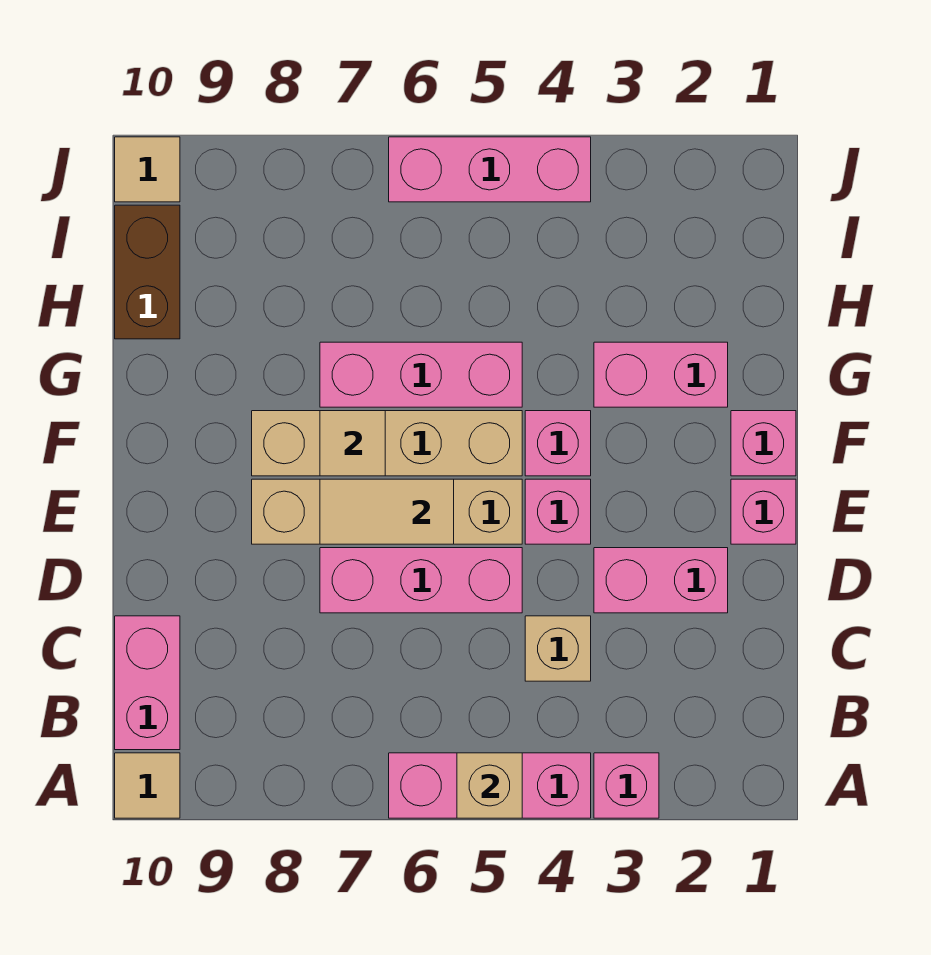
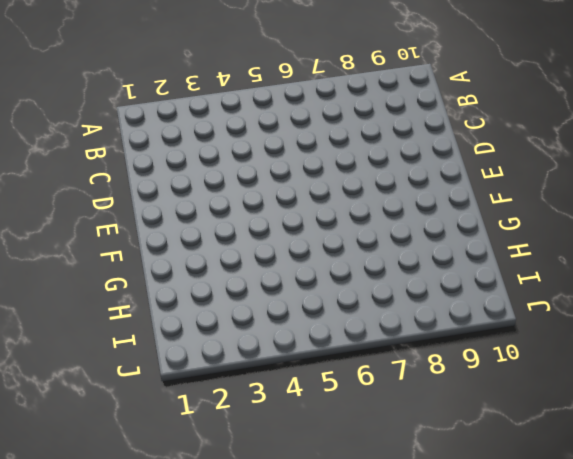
none -> pink brick A3 level 1
none -> pink brick A4:A6 level 1
none -> tan tile A10 level 1

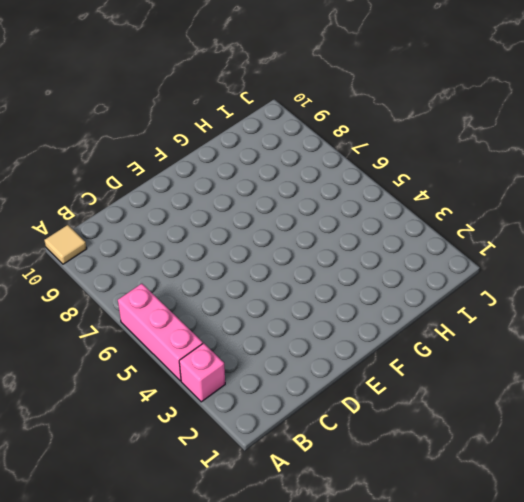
none -> pink brick B10:C10 level 1
none -> tan brick C4 level 1
none -> pink brick D2:D3 level 1

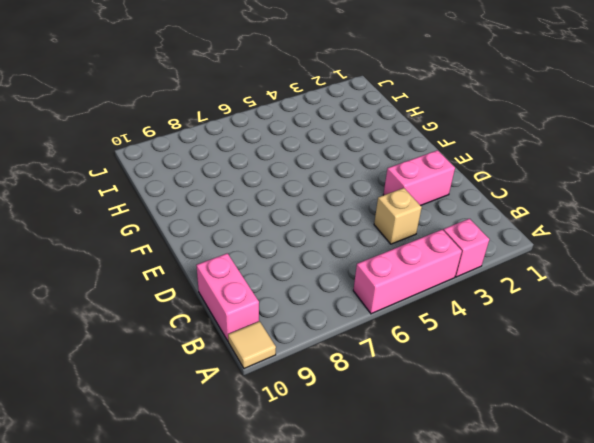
none -> pink brick D5:D7 level 1
none -> pink brick E1 level 1
none -> pink brick E4 level 1

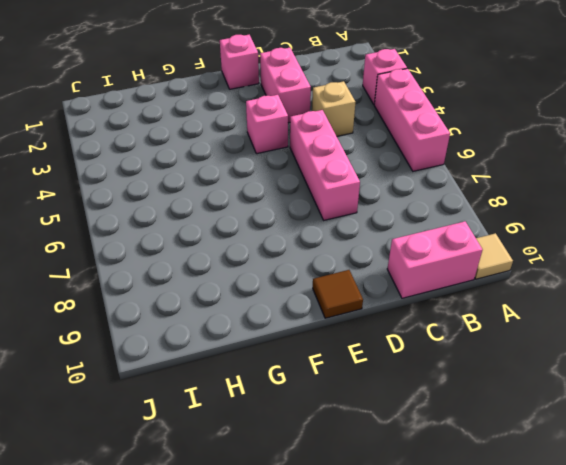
brown tile E10 level 1 -> none
none -> tan brick E5:E8 level 1
none -> pink brick F1 level 1
none -> pink brick F4 level 1

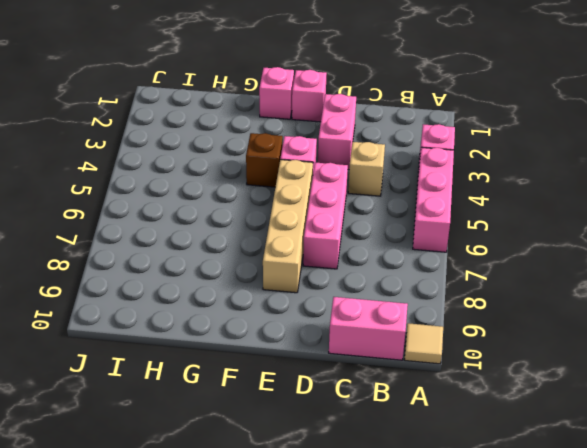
brown brick F4 level 1 -> pink brick F4 level 1
none -> tan brick F5:F8 level 1
none -> pink brick G2:G3 level 1
none -> pink brick G5:G7 level 1

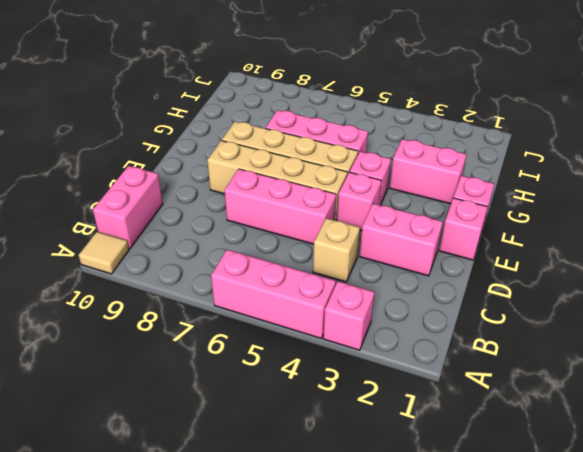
none -> brown brick H10:I10 level 1
none -> pink brick J4:J6 level 1
none -> tan tile J10 level 1

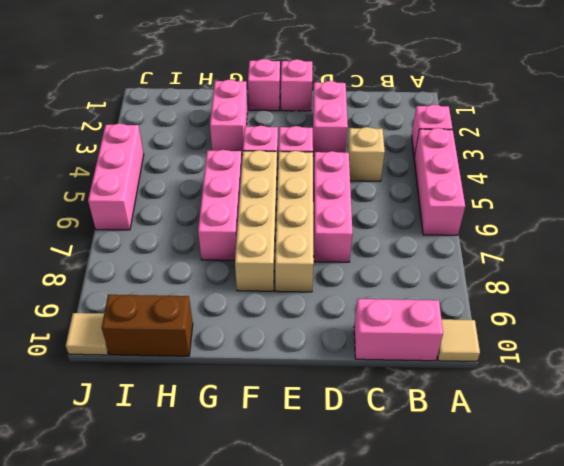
none -> tan brick A5 level 2
none -> tan tile E6:E7 level 2
none -> tan tile F7 level 2

